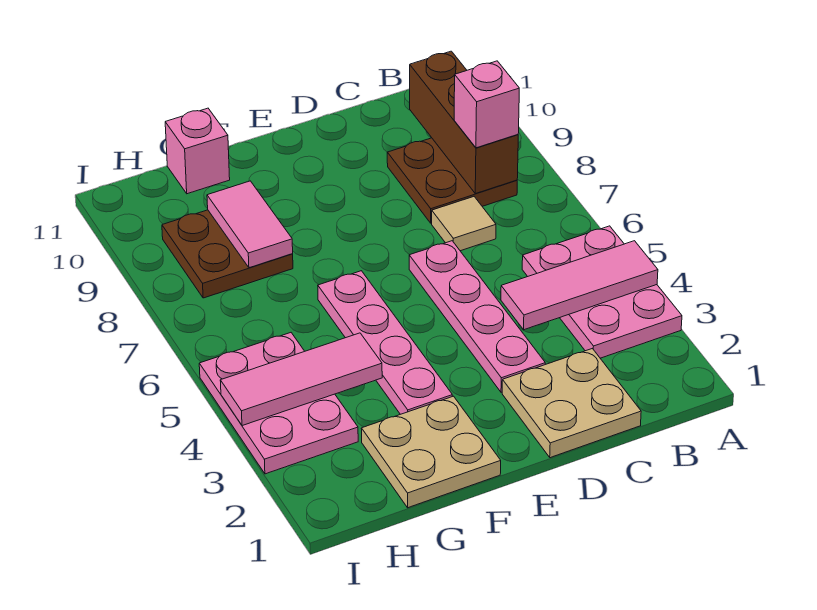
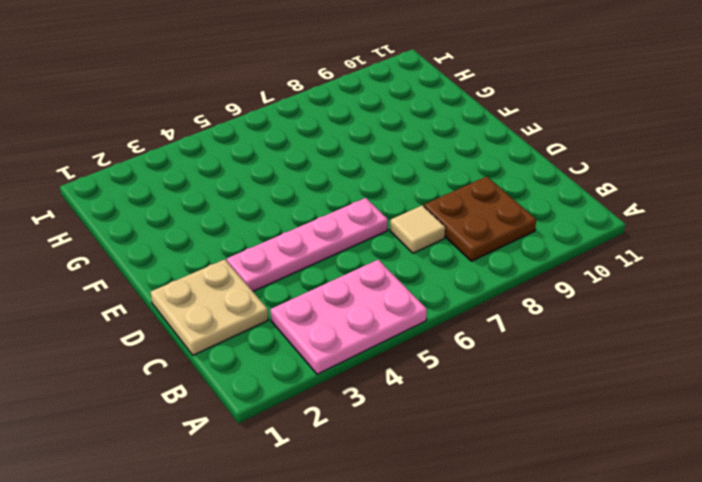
none -> tan plate F1:G2 level 1
none -> pink plate F3:F6 level 1
none -> brown plate G8:H9 level 1

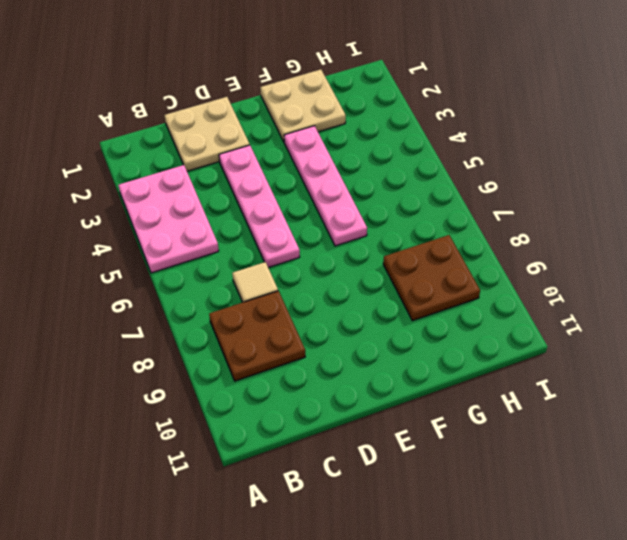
none -> pink brick G11 level 1
none -> pink plate H3:I5 level 1
none -> pink tile A4:C4 level 2

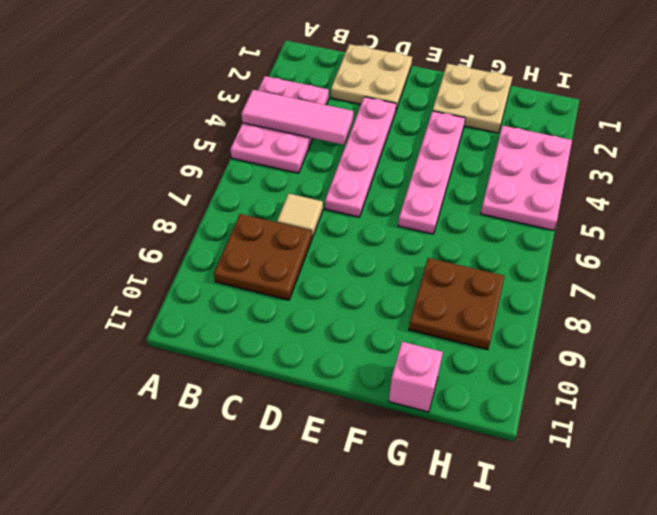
none -> brown brick B8:B10 level 2
none -> pink tile G4:I4 level 2
none -> pink tile G8:G9 level 2

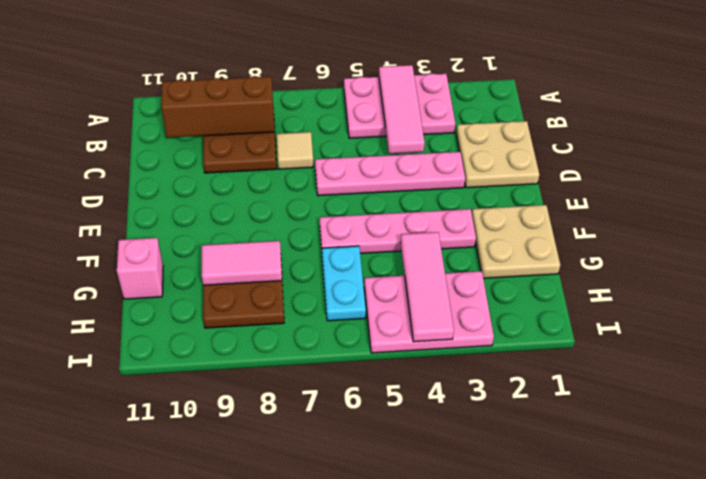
cyan plate G6:H6 level 1 -> none
none -> pink brick B8 level 3

